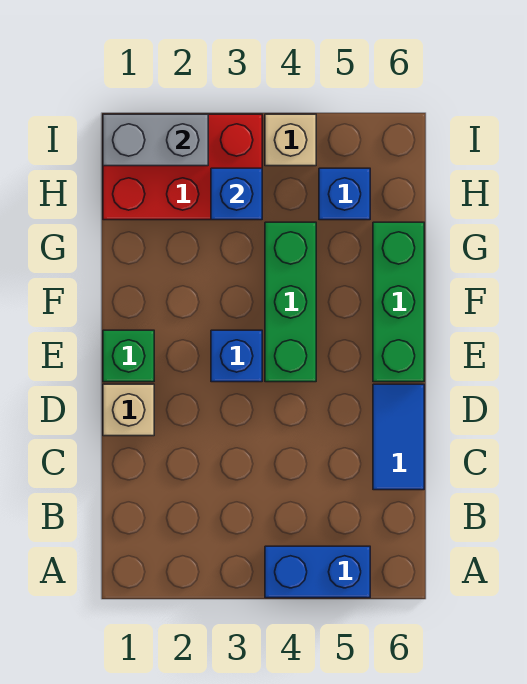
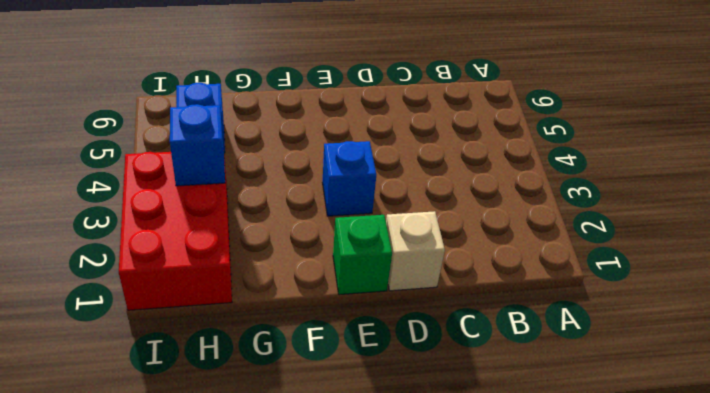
none -> blue brick A4:A5 level 1
none -> blue tile C6:D6 level 1
none -> green brick E4:G4 level 1

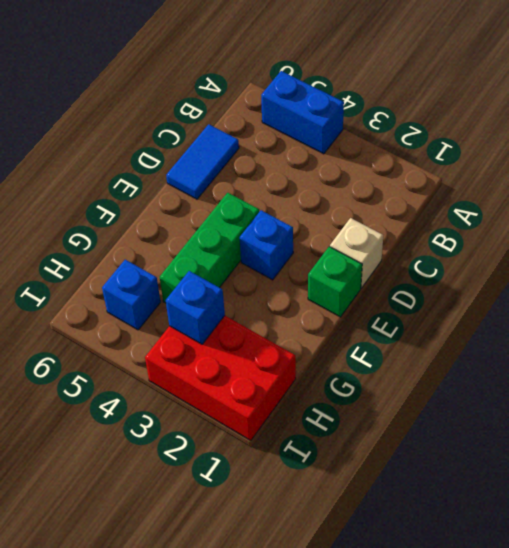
none -> green brick E6:G6 level 1
none -> tan brick I4 level 1
none -> grey brick I1:I2 level 2

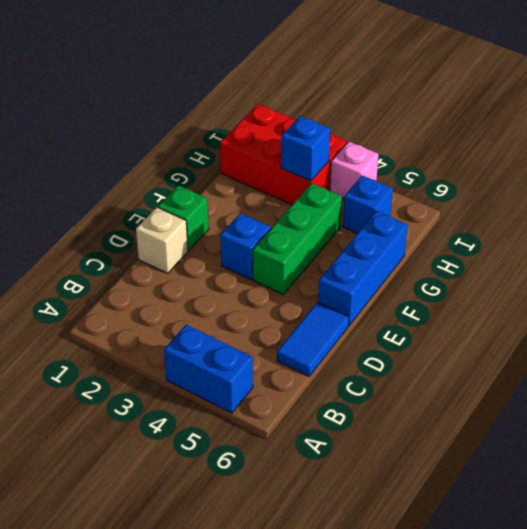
blue brick E6:G6 level 1 -> green brick E6:G6 level 1
pink brick I4 level 1 -> tan brick I4 level 1
none -> grey brick I1:I2 level 2

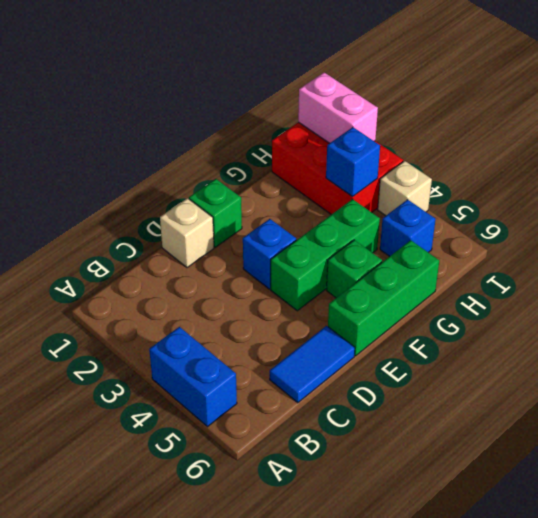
green brick F5 level 1 -> none
pink brick I1:I2 level 2 -> grey brick I1:I2 level 2

